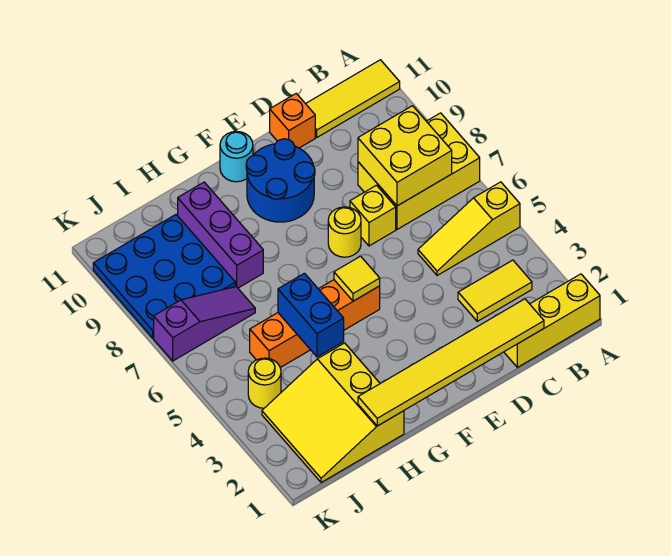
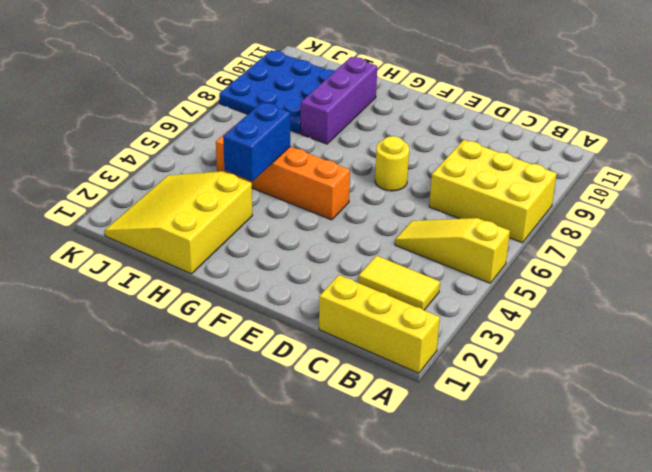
none -> yellow tile A11:C11 level 1
none -> yellow brick D7 level 1
none -> orange brick D11 level 1

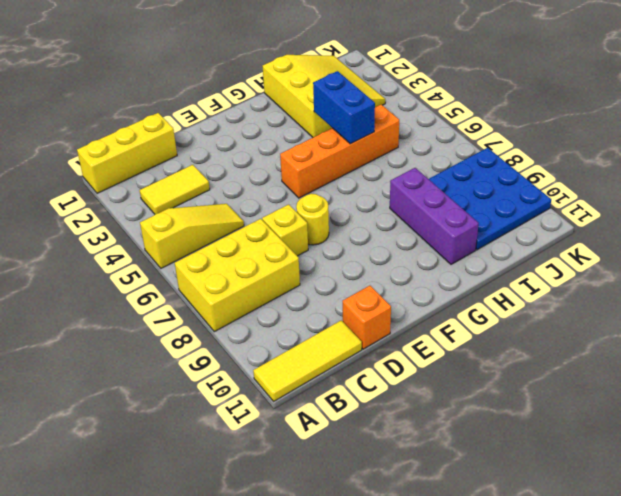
none -> blue round brick E9:F10 level 1
none -> cyan round brick F11 level 1
none -> purple slope I7:K7 level 1 top K

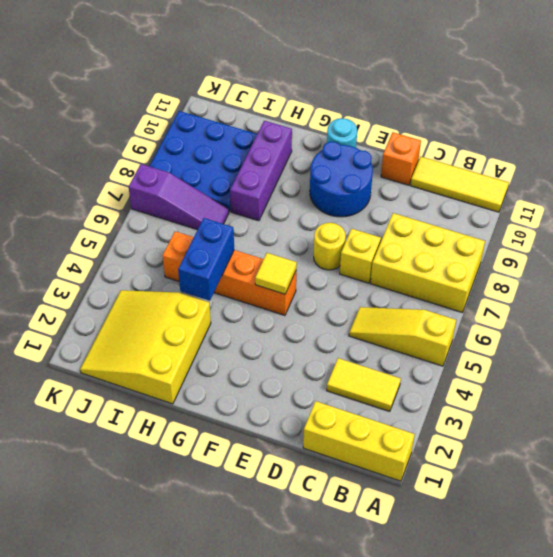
none -> yellow round brick J4 level 1
none -> yellow brick B7:C8 level 2
none -> yellow tile C1:H1 level 2

